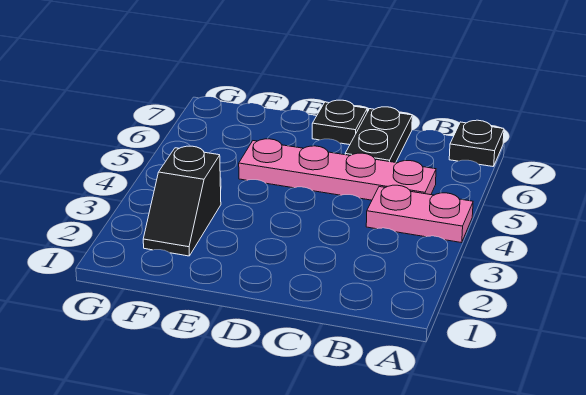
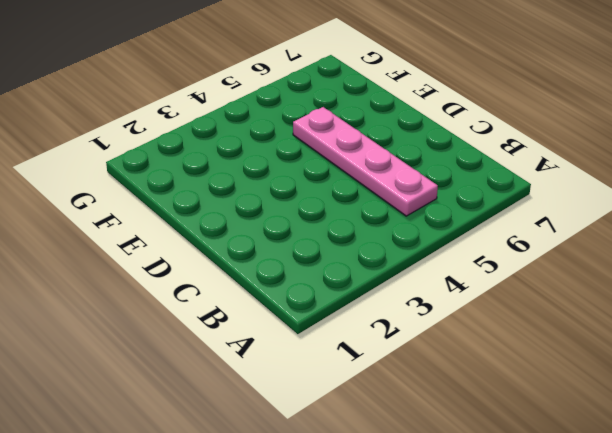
none -> pink plate A4:B4 level 1
none -> black plate A7 level 1

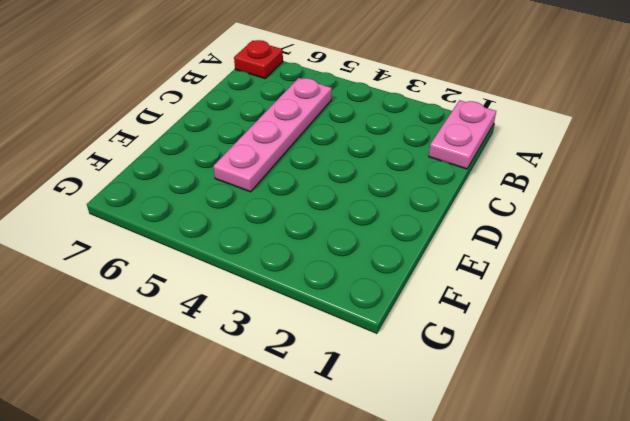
pink plate A1:B1 level 1 -> pink plate A4:B4 level 1
red plate A7 level 1 -> black plate A7 level 1
none -> black plate C6:C7 level 1
none -> black plate D7 level 1

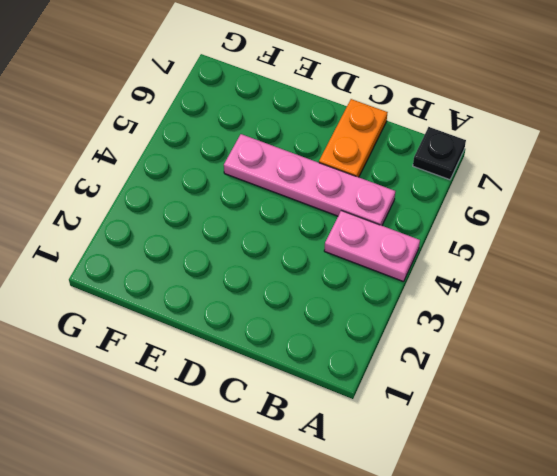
orange plate C6:C7 level 1 -> black plate C6:C7 level 1
none -> black plate D7 level 1
none -> black slope F2:F3 level 1 top 3

